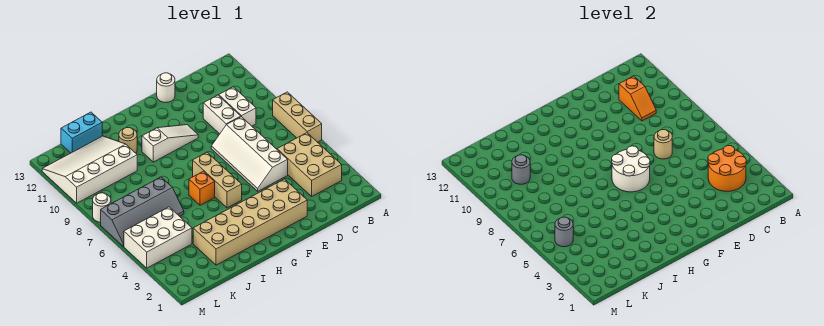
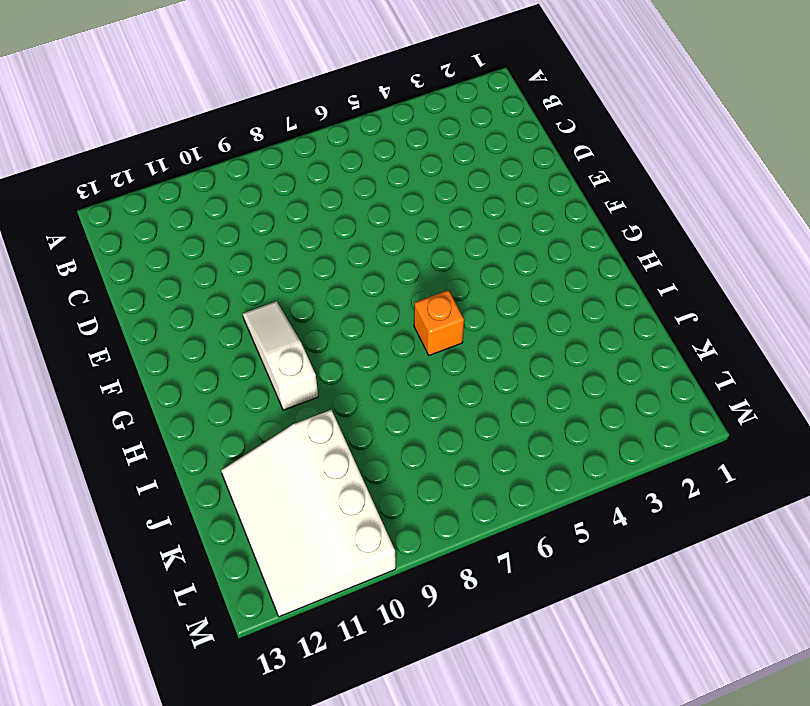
none -> tan brick A6:A8 level 1
none -> tan brick B3:C5 level 1
none -> white brick C9:C10 level 1

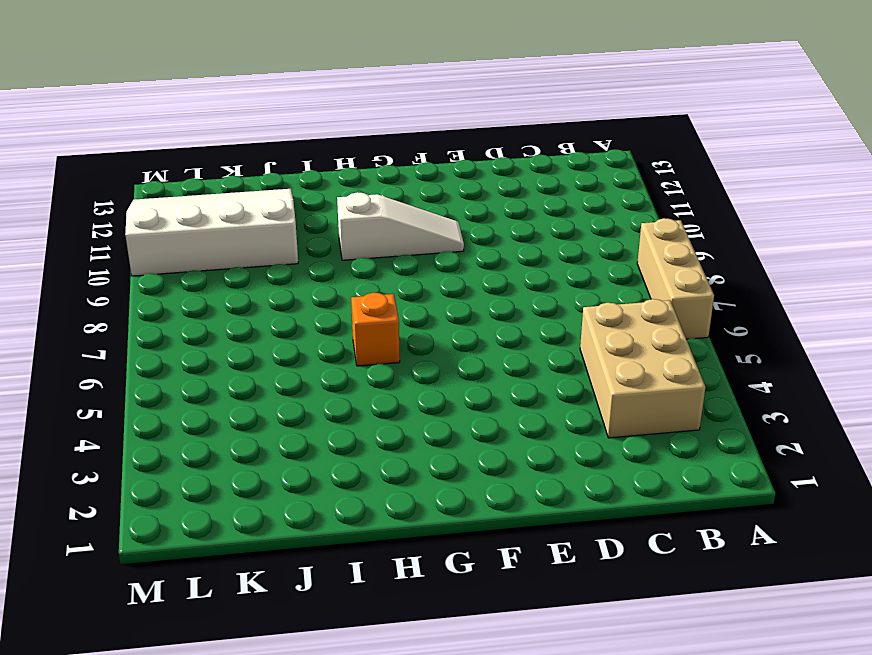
none -> white brick C9:C10 level 1
none -> white slope D5:E8 level 1 top D
none -> white brick D9:D10 level 1

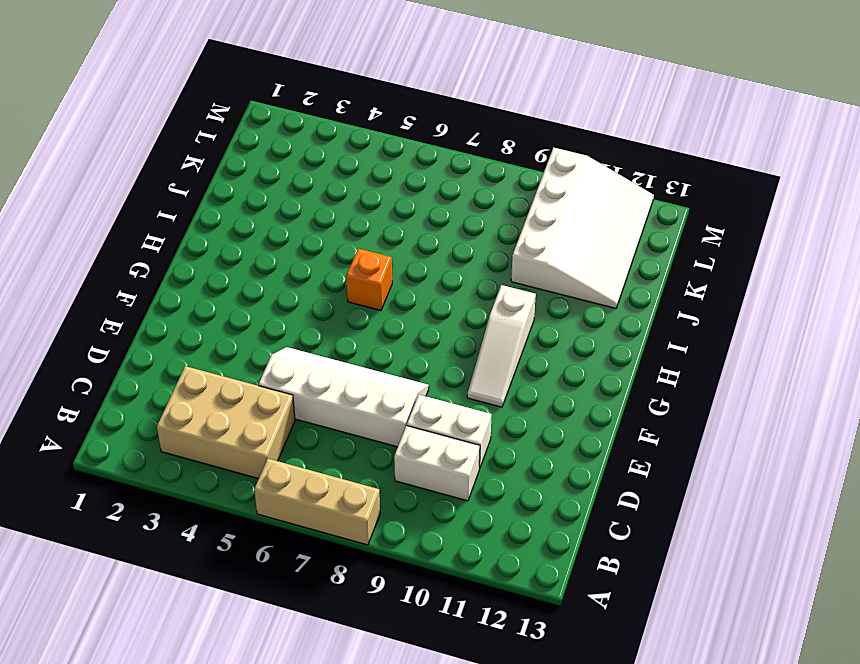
none -> tan brick E2:J3 level 1
none -> white round brick E13 level 1
none -> tan brick G5:G7 level 1

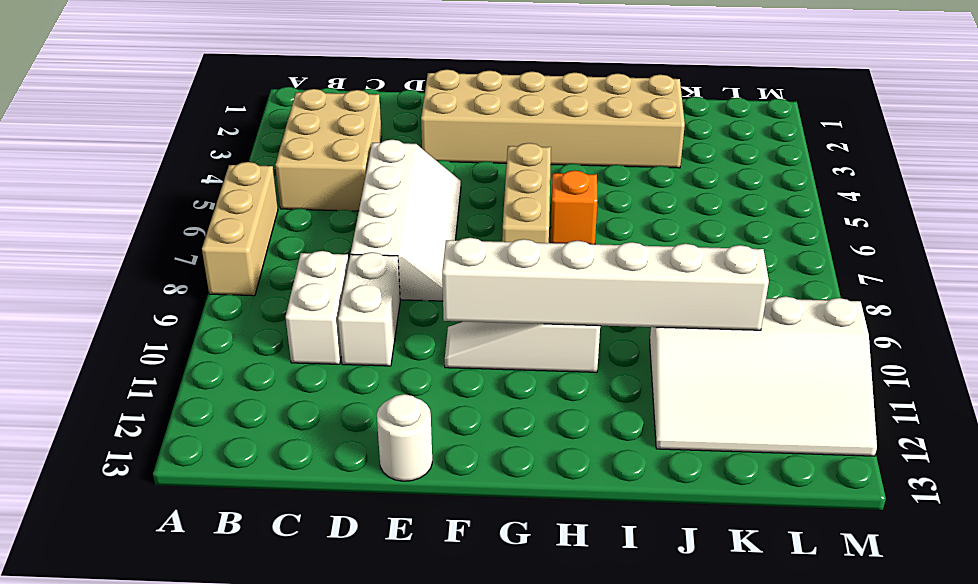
white brick F10:K10 level 2 -> grey round brick K10 level 2
none -> tan round brick I11 level 1
none -> grey slope J6:M7 level 1 top 7
none -> cyan brick J13:K13 level 1

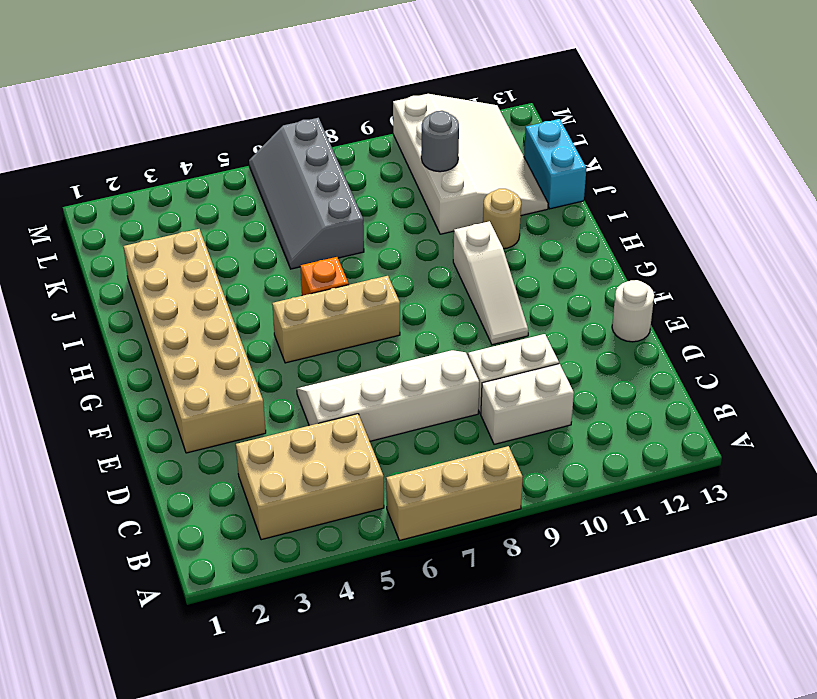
none -> white brick K4:M5 level 1
none -> white round brick M8 level 1
none -> orange round brick B3:C4 level 2

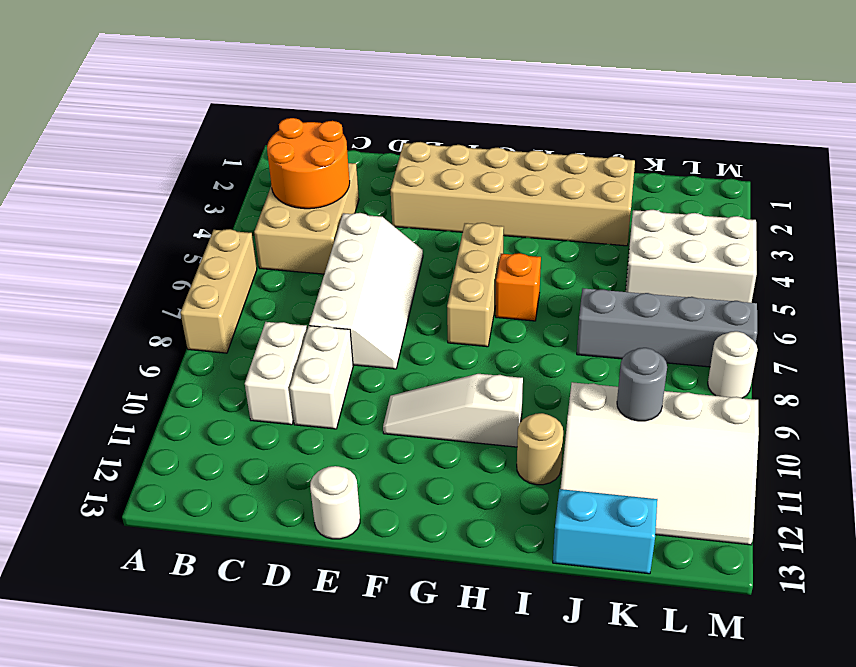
none -> orange slope C10:C11 level 2 top 11
none -> tan round brick D7 level 2
none -> white round brick F6:G7 level 2

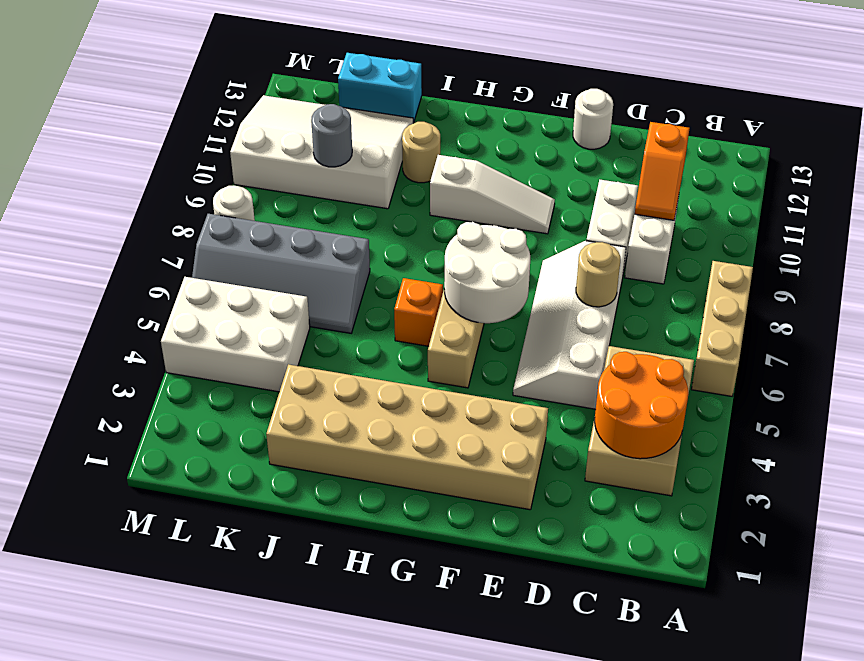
none -> grey round brick L5 level 2

